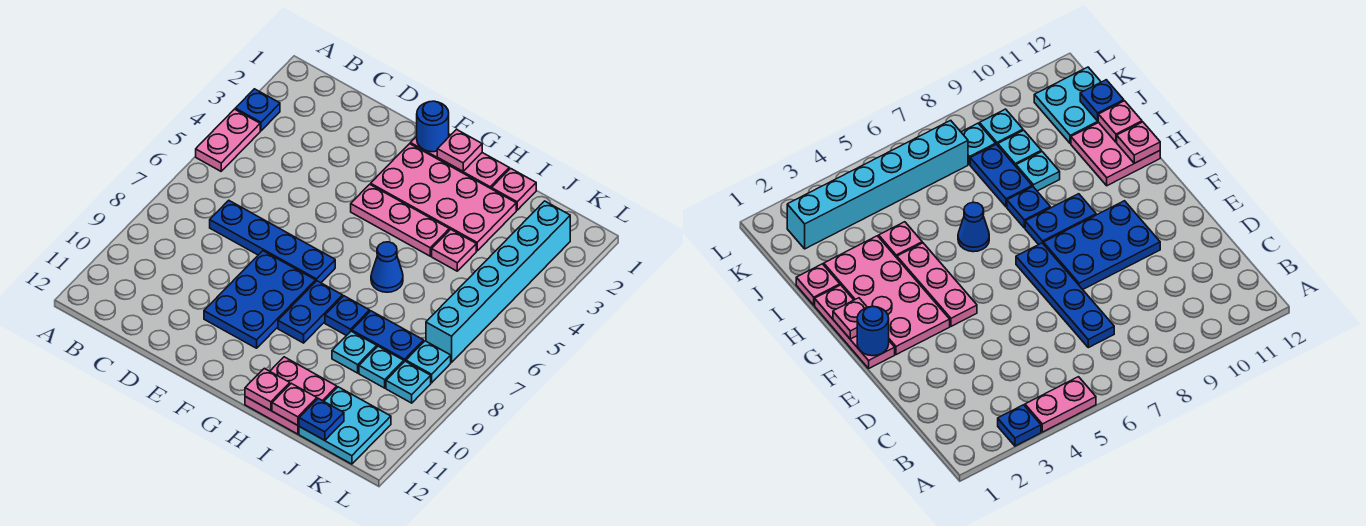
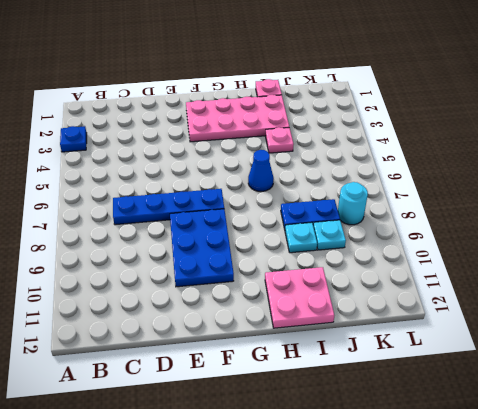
cyan round brick K8 level 1 -> cyan plate K8 level 1
none -> pink plate A4:A5 level 1
none -> pink plate F1:H1 level 1
none -> pink plate F4:H4 level 1

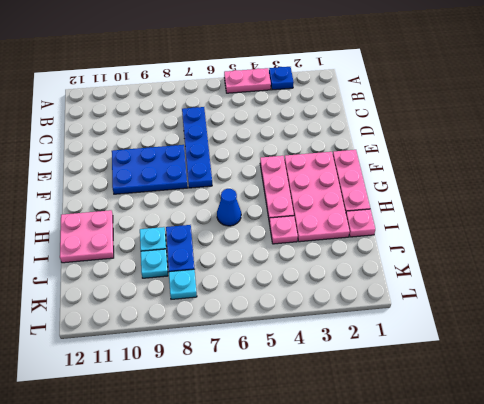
none -> blue plate G8:G9 level 1
none -> blue plate H8 level 1
none -> cyan plate J11:K12 level 1

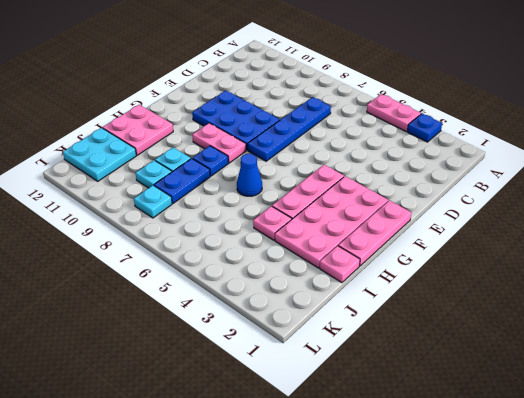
pink plate G8:G9 level 1 -> blue plate G8:G9 level 1
none -> cyan brick K2:K7 level 1
none -> cyan plate K9 level 1
none -> blue round brick F1 level 2

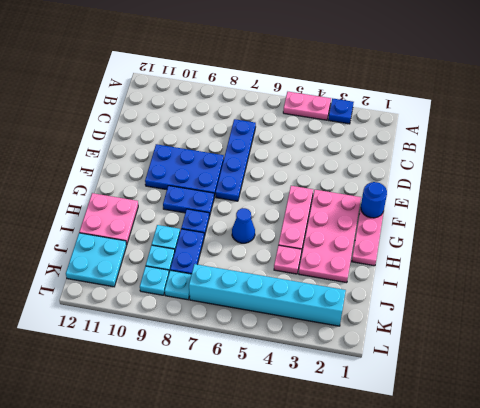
none -> pink plate I1 level 1
none -> pink plate G1 level 2
none -> pink plate H12 level 2

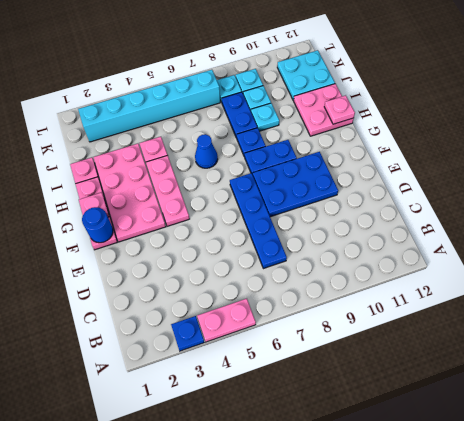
none -> pink plate I12 level 2
none -> blue plate J12 level 2

